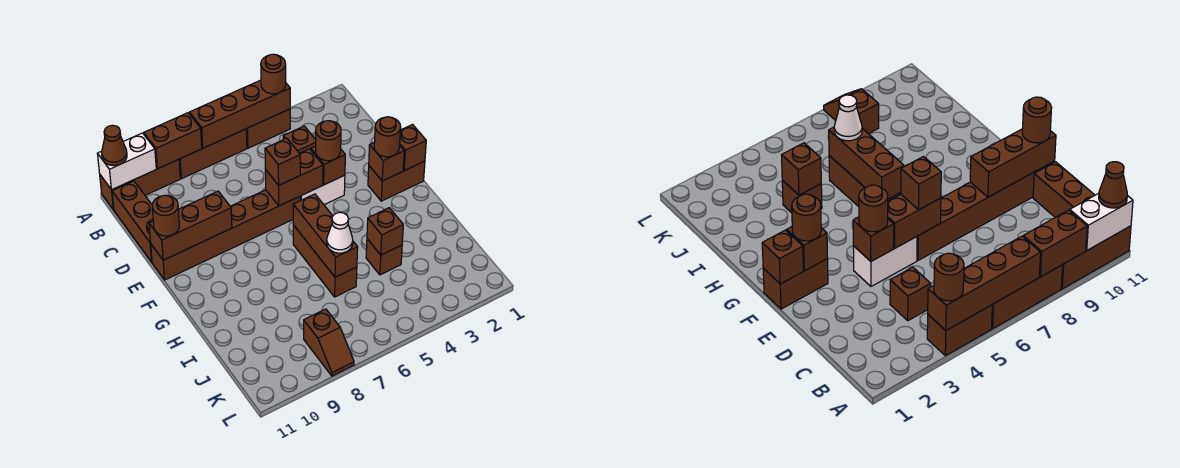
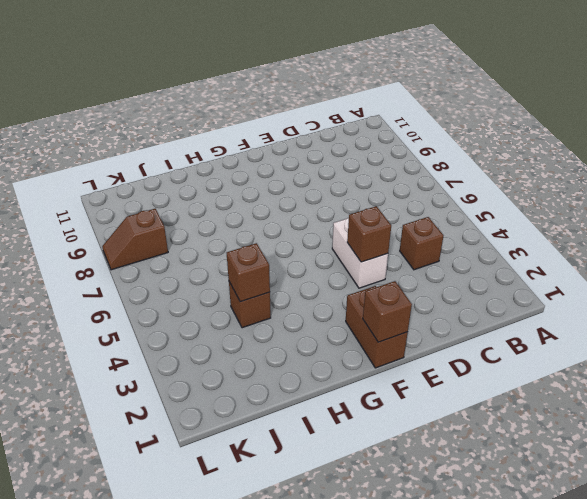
none -> brown brick A4:A5 level 1
none -> brown brick A6:A8 level 1
none -> brown brick A9:A11 level 1

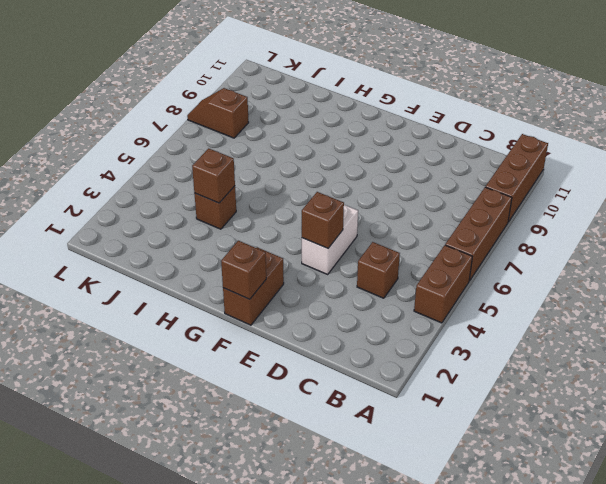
none -> brown brick B11:D11 level 1
none -> brown brick E6:E11 level 1
none -> brown brick G6:I6 level 1

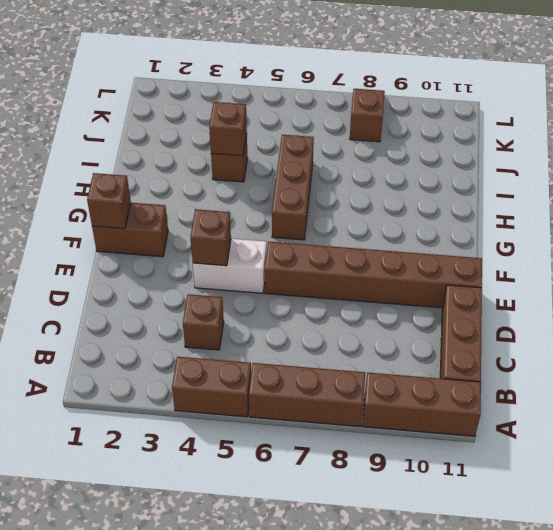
none -> brown brick A4:A7 level 2
none -> brown brick A8:A9 level 2
none -> white brick A10:A11 level 2

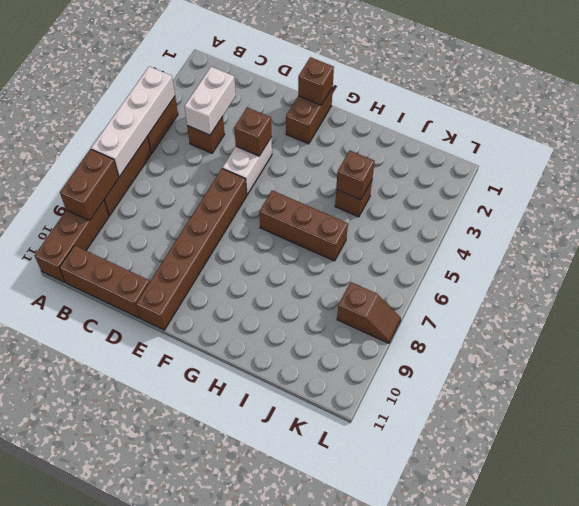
white brick A4:A7 level 2 -> brown brick A4:A7 level 2
white brick C3:C4 level 2 -> white brick A10:A11 level 2
none -> brown brick E5:E6 level 2
none -> brown brick E9:E11 level 2
none -> brown brick F2 level 2

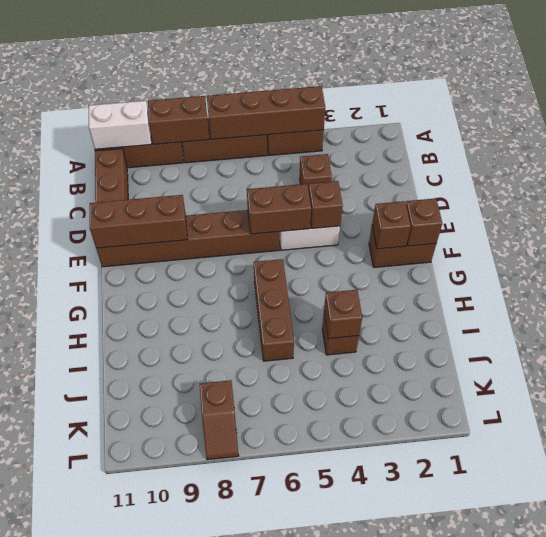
none -> brown brick G6:I6 level 2
none -> brown round brick A4 level 3
none -> brown cone A11 level 3

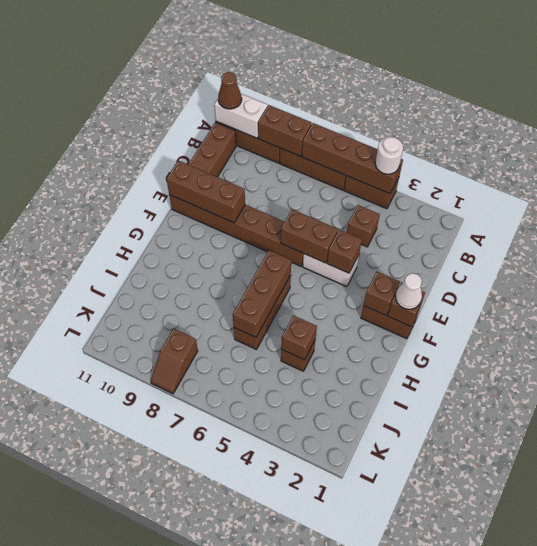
white round brick A4 level 3 -> brown round brick A4 level 3
white cone F1 level 3 -> white cone I6 level 3
none -> brown round brick E4 level 3
none -> brown brick E6 level 3
none -> brown round brick E11 level 3

